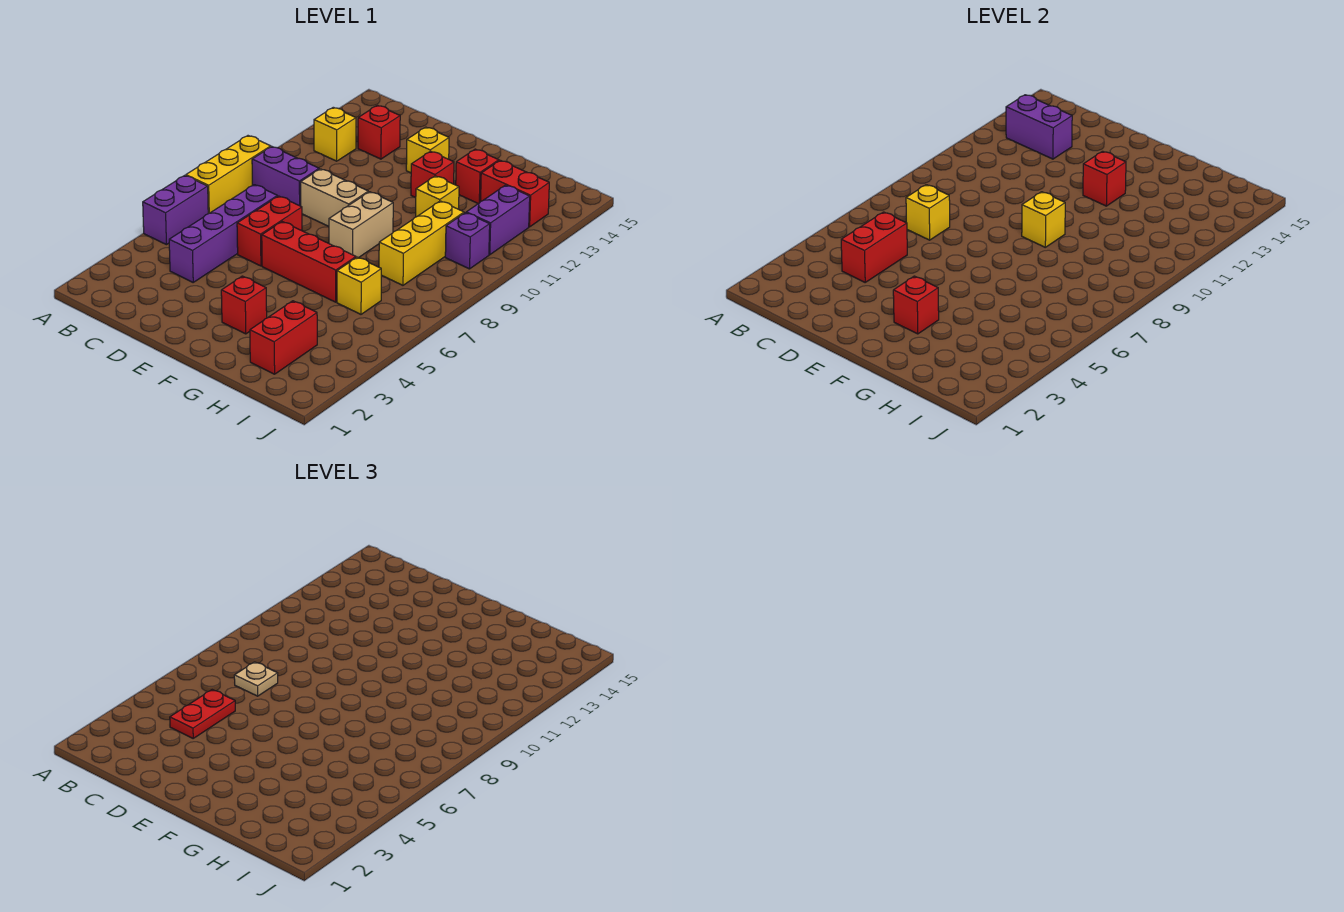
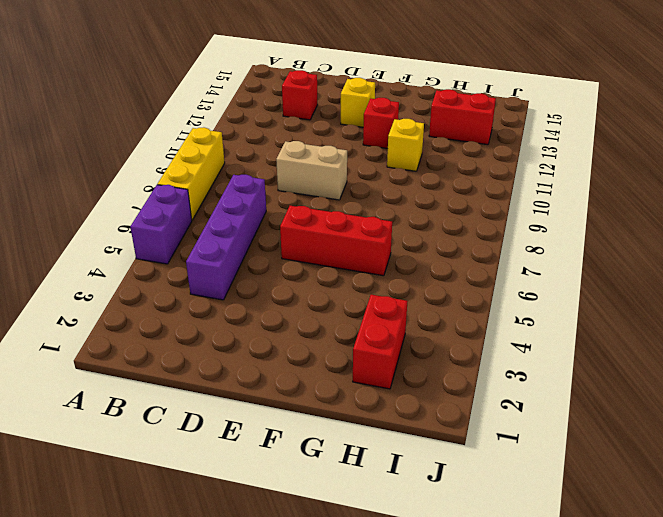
none -> purple brick B9:C9 level 1
none -> yellow brick B12 level 1
none -> red brick D6:D7 level 1

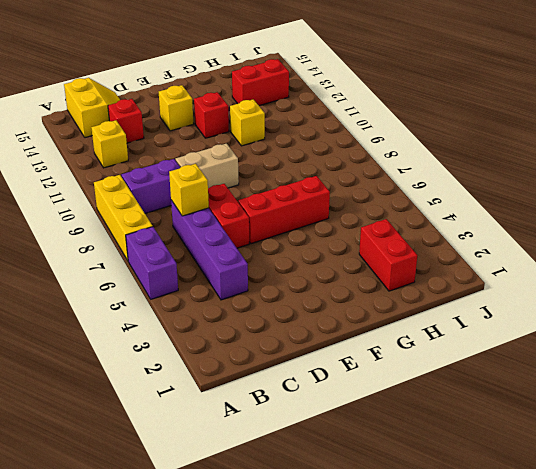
yellow slope B14:C15 level 1 top B -> none
none -> red brick F3 level 1
none -> tan brick F8:F9 level 1
none -> red brick G13 level 1

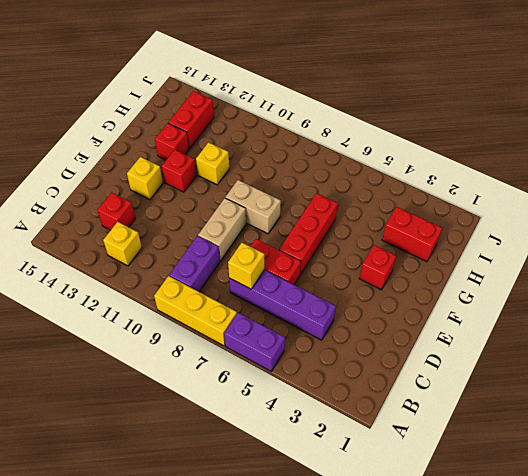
none -> yellow brick H6 level 1
none -> yellow brick H8:H10 level 1
none -> purple brick I10 level 1

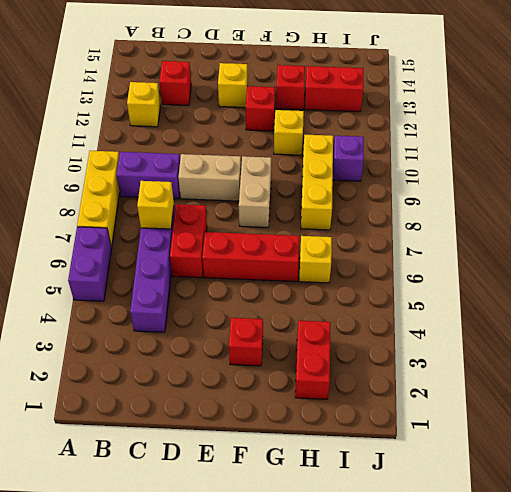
none -> purple brick I11:I12 level 1
none -> purple brick B13:C13 level 2
none -> red brick C4:C5 level 2

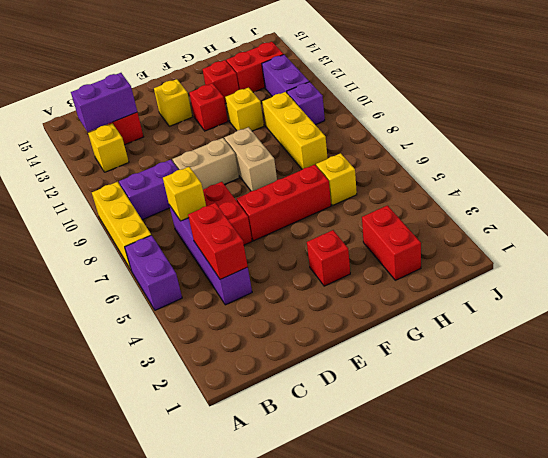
none -> red brick F3 level 2
none -> yellow brick F9 level 2
none -> red brick F12 level 2

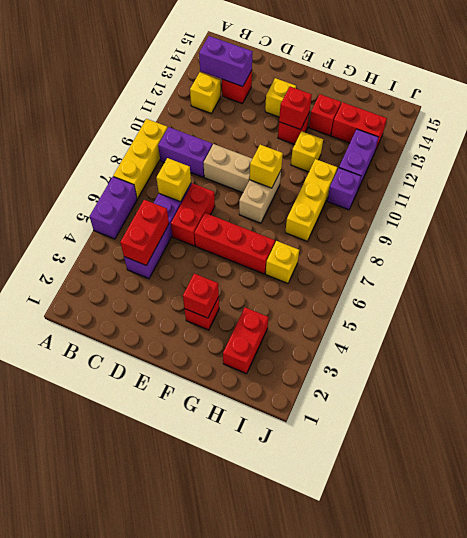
none -> red plate C4:C5 level 3
none -> tan plate C7 level 3

